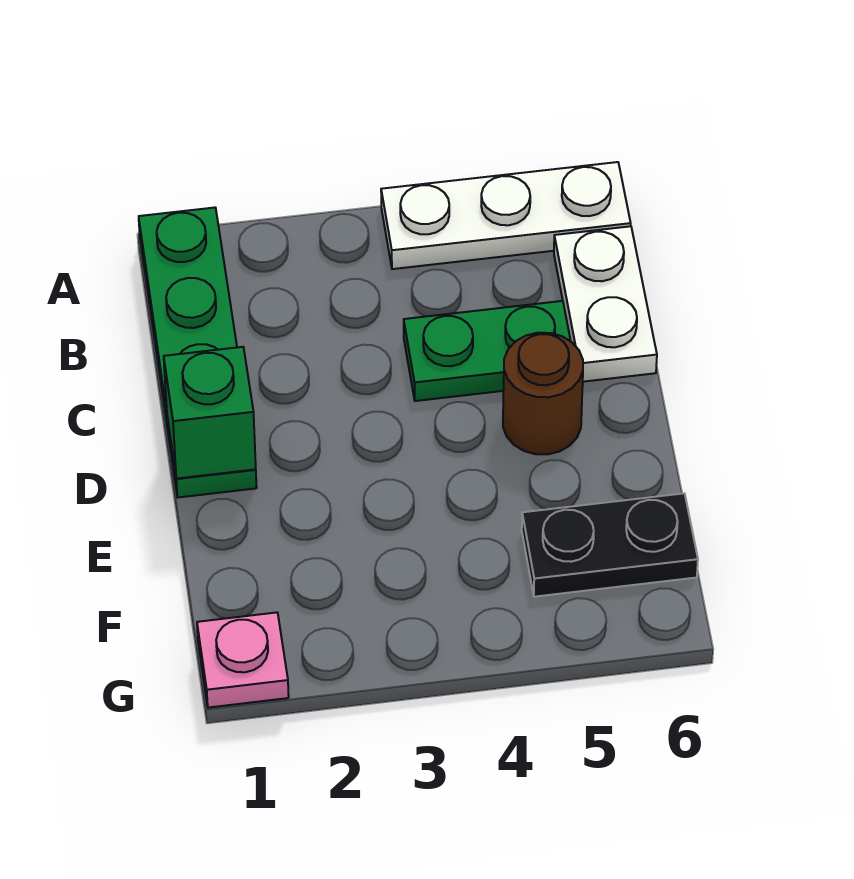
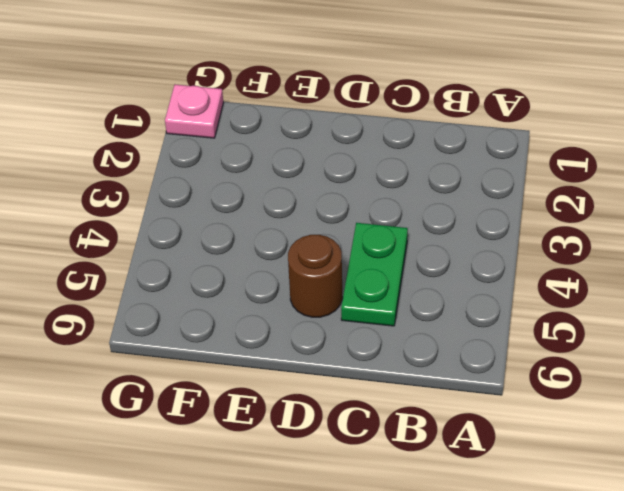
none -> green plate A1:D1 level 1
none -> white plate A4:A6 level 1

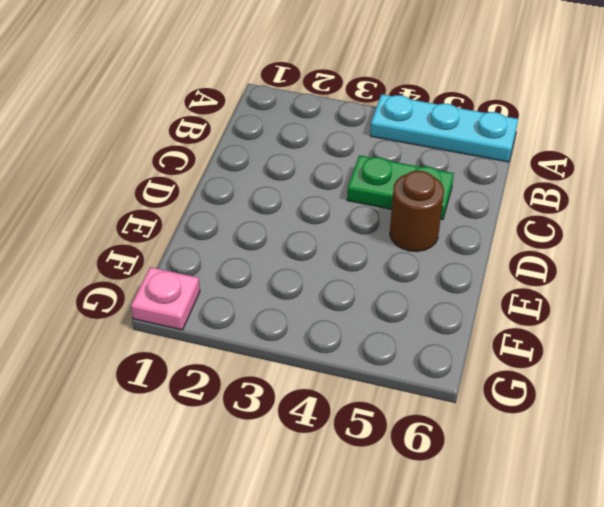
cyan plate A4:A6 level 1 -> white plate A4:A6 level 1
none -> green plate A1:D1 level 1
none -> white plate B6:C6 level 1

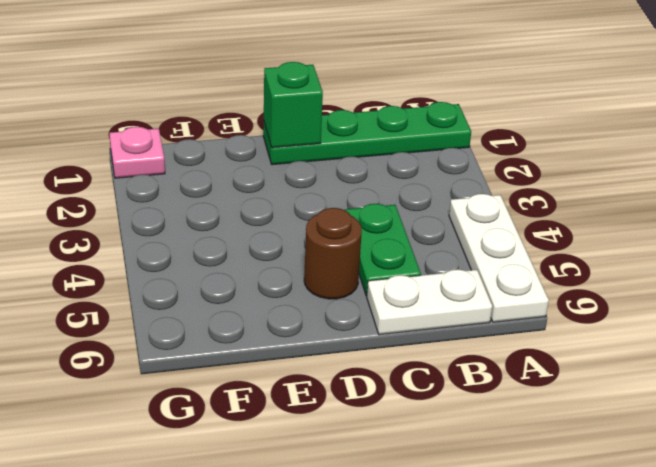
none -> black plate F5:F6 level 1

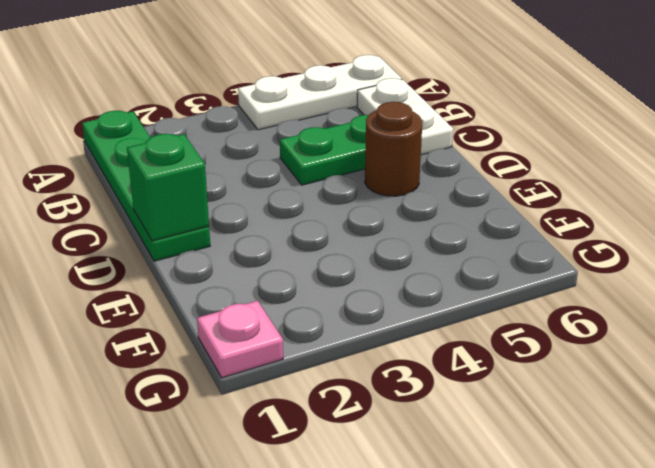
none -> black plate F5:F6 level 1

